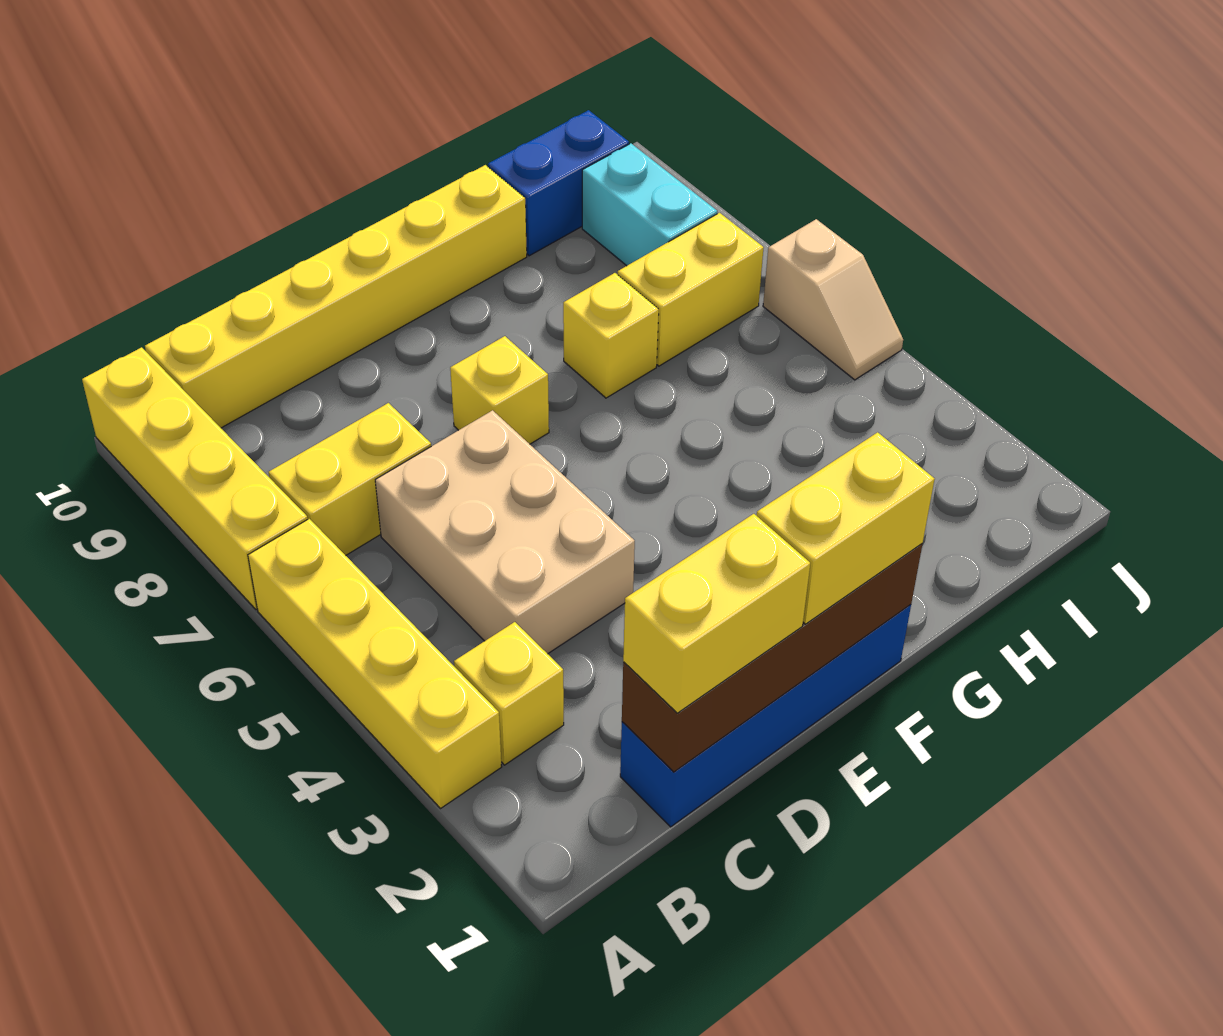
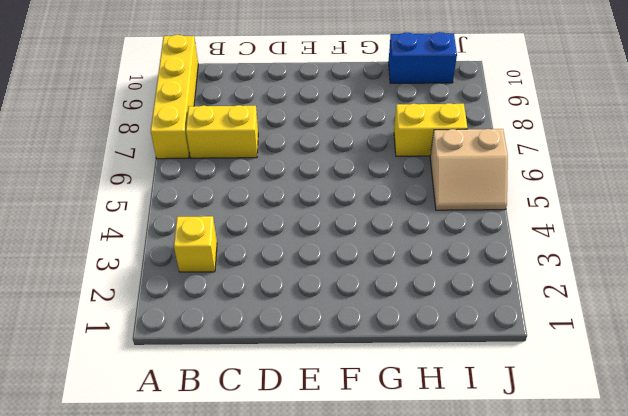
tan slope I5:J6 level 1 top 6 -> tan slope J5:J6 level 1 top 6
none -> yellow brick A3:A6 level 1
none -> yellow brick B10:G10 level 1
none -> blue brick C1:F1 level 1

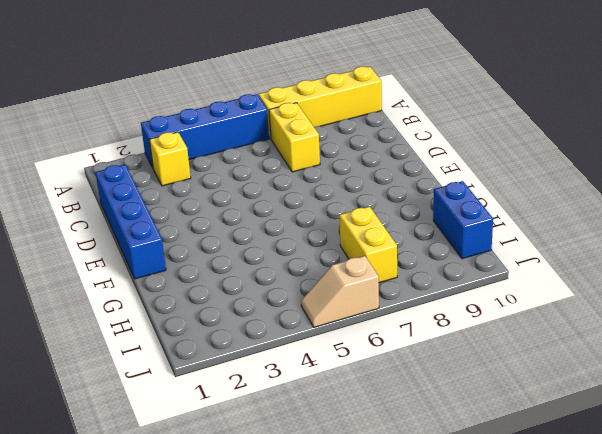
blue brick A3:A6 level 1 -> yellow brick A3:A6 level 1
none -> yellow brick B10:G10 level 1
none -> tan brick C4:D6 level 1
none -> yellow brick E7 level 1

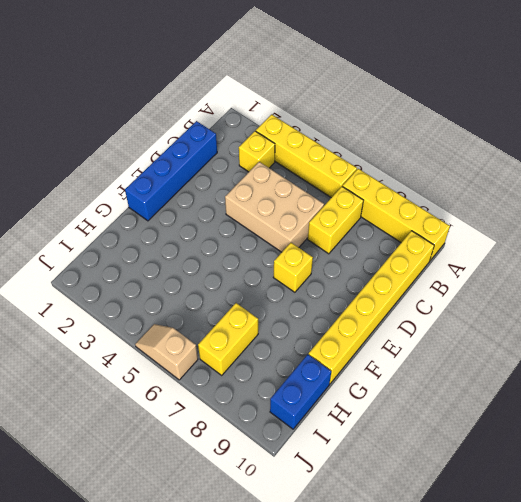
none -> yellow brick G7 level 1
none -> cyan brick I8:I9 level 1
none -> brown brick C1:F1 level 2

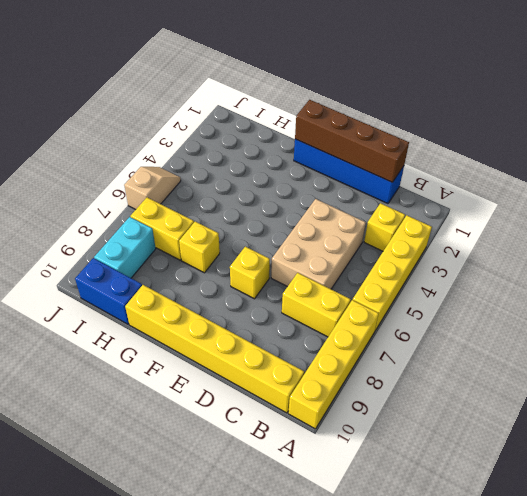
none -> yellow brick C1:D1 level 3
none -> yellow brick E1:F1 level 3

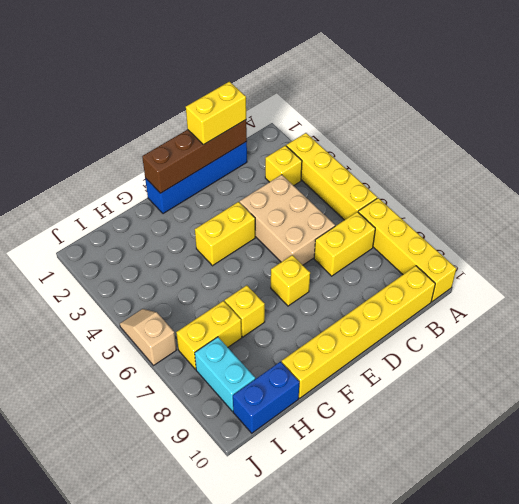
yellow brick E4:F4 level 1 -> yellow brick E1:F1 level 3

